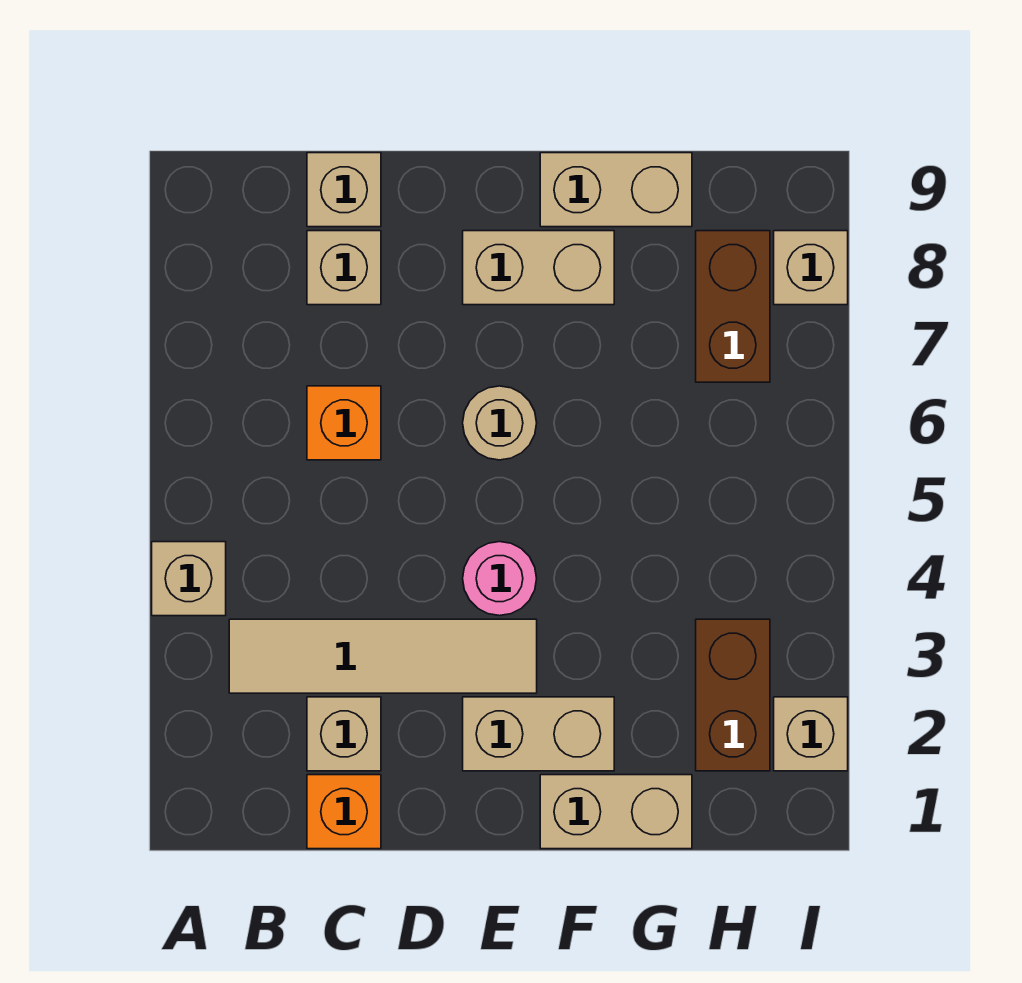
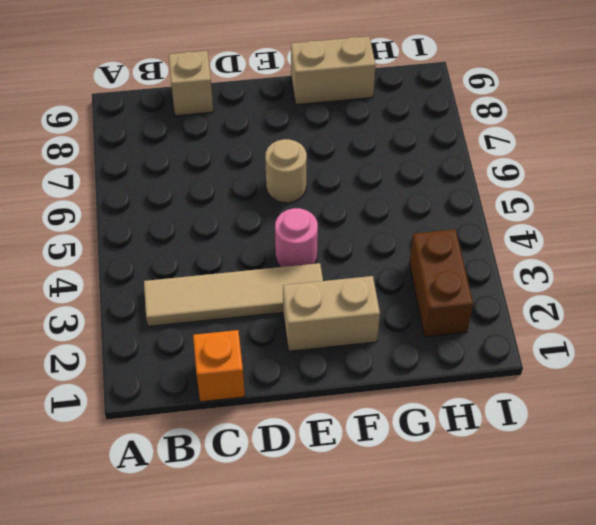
none -> tan brick A4 level 1
none -> tan brick C2 level 1
none -> orange brick C6 level 1

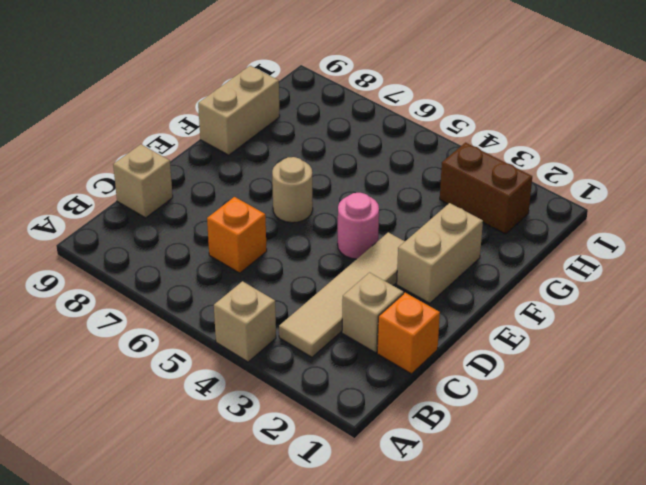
none -> tan brick C8 level 1
none -> tan brick E8:F8 level 1
none -> tan brick F1:G1 level 1

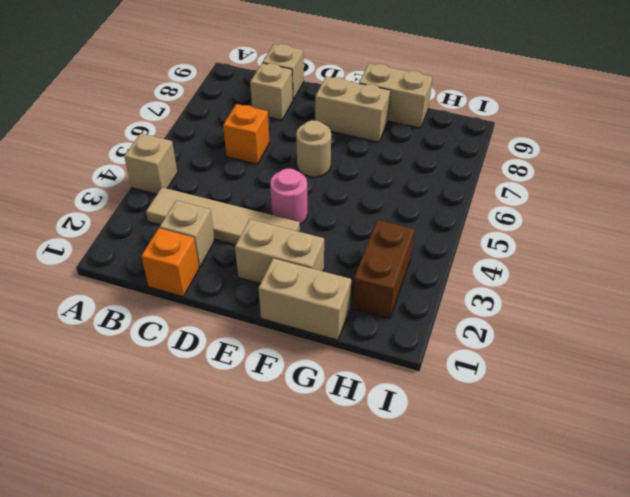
none -> brown brick H7:H8 level 1
none -> tan brick I2 level 1
none -> tan brick I8 level 1

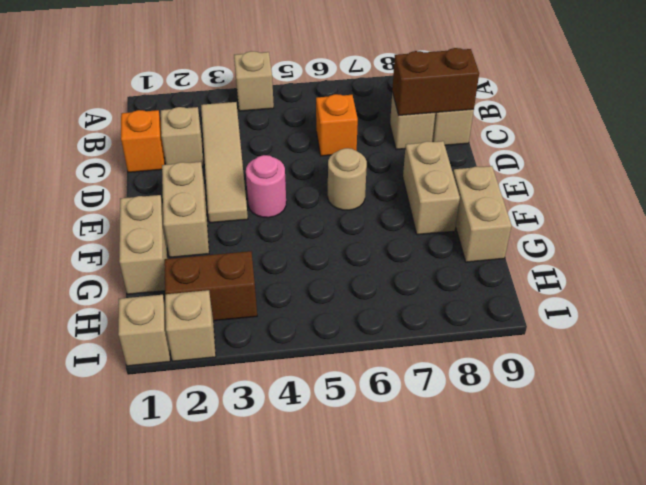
brown brick C8:C9 level 2 -> brown brick H7:H8 level 1
tan brick I1 level 1 -> tan brick I8 level 1

